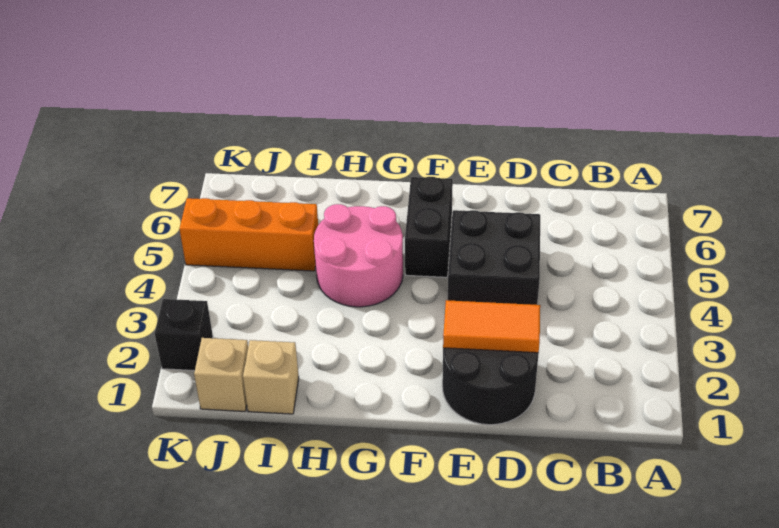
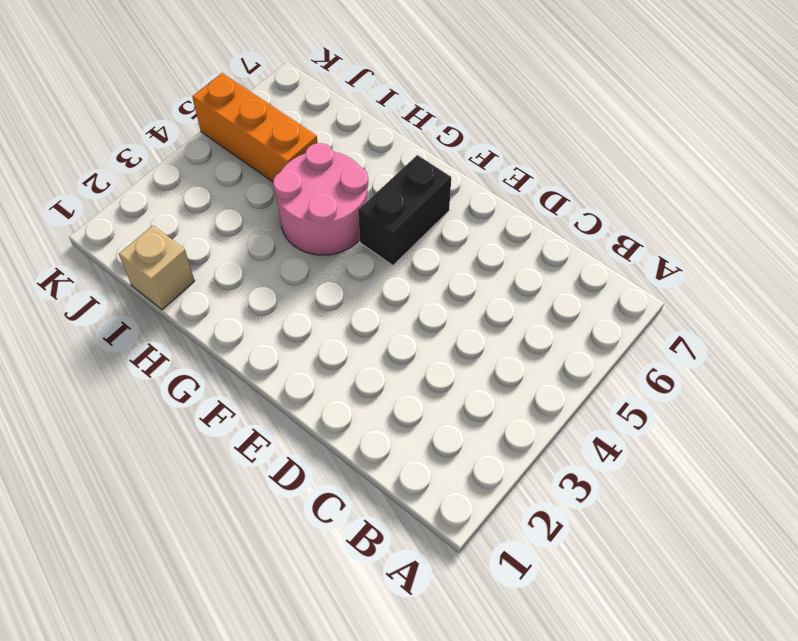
none -> black round brick D1:E2 level 1
none -> black brick D4:E5 level 1

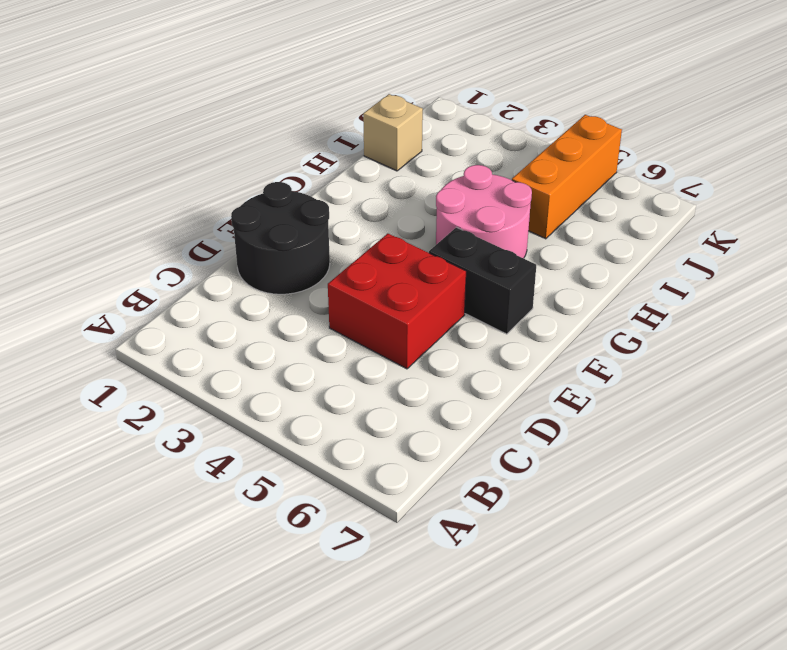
red brick D4:E5 level 1 -> black brick D4:E5 level 1
none -> tan brick J1 level 1
none -> black brick K2 level 1

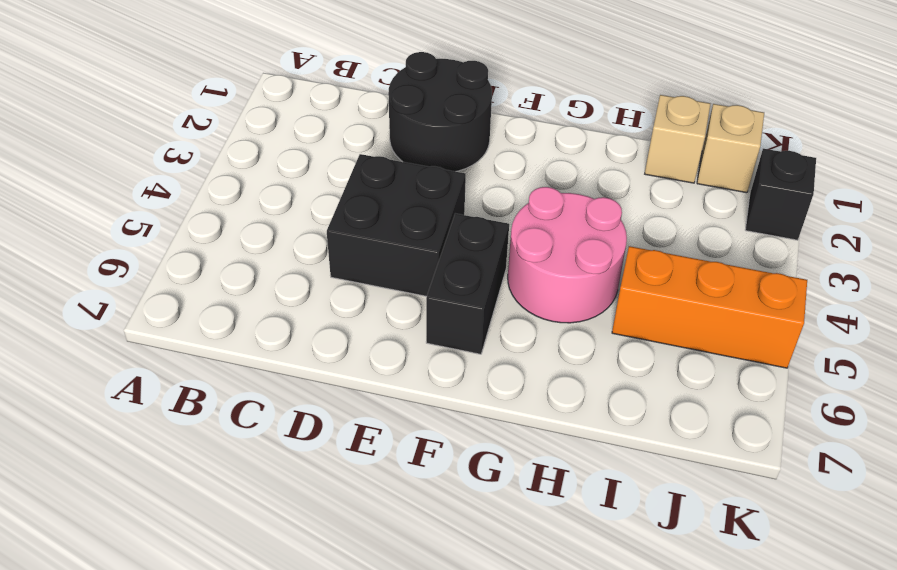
none -> orange tile D2:E2 level 2

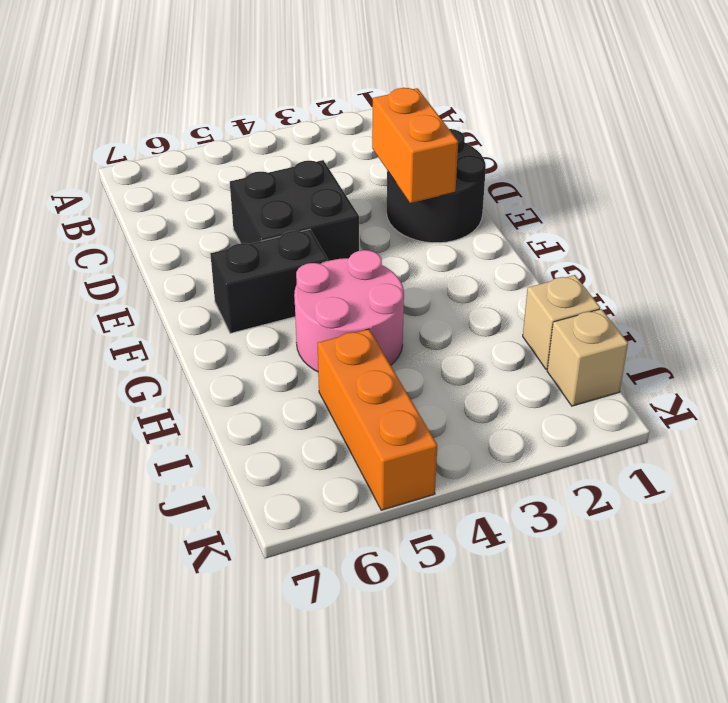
orange brick D2:E2 level 2 -> orange tile D2:E2 level 2
none -> black brick K2 level 1

